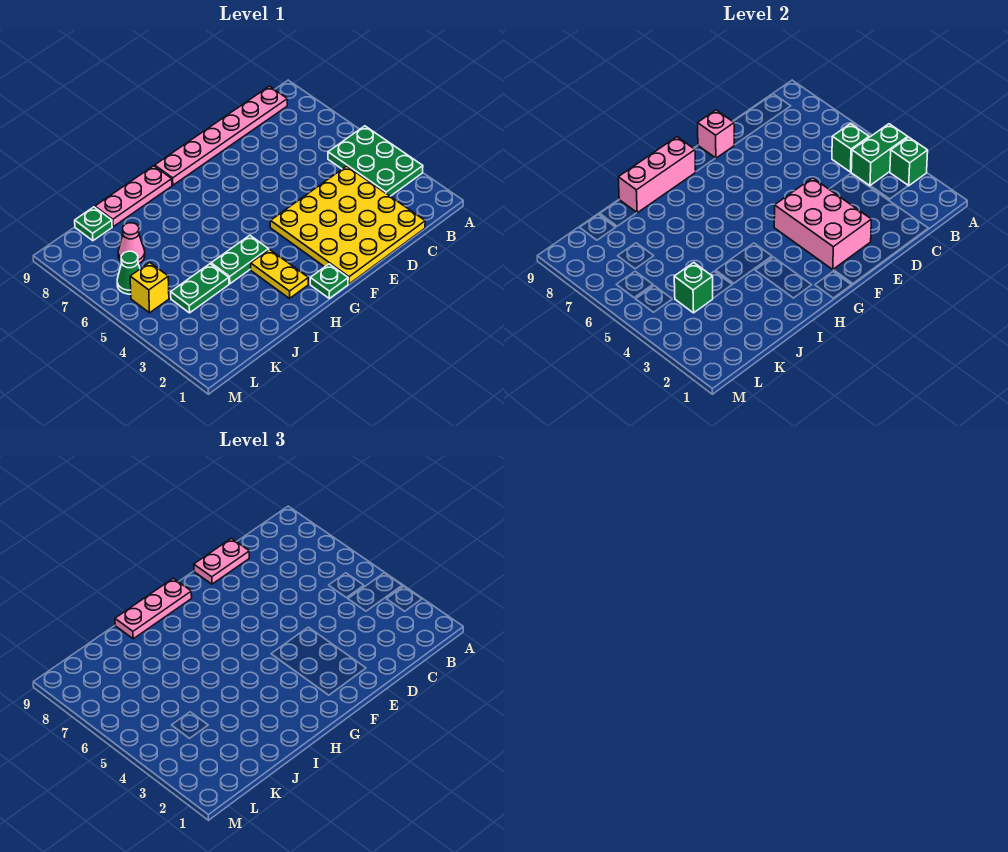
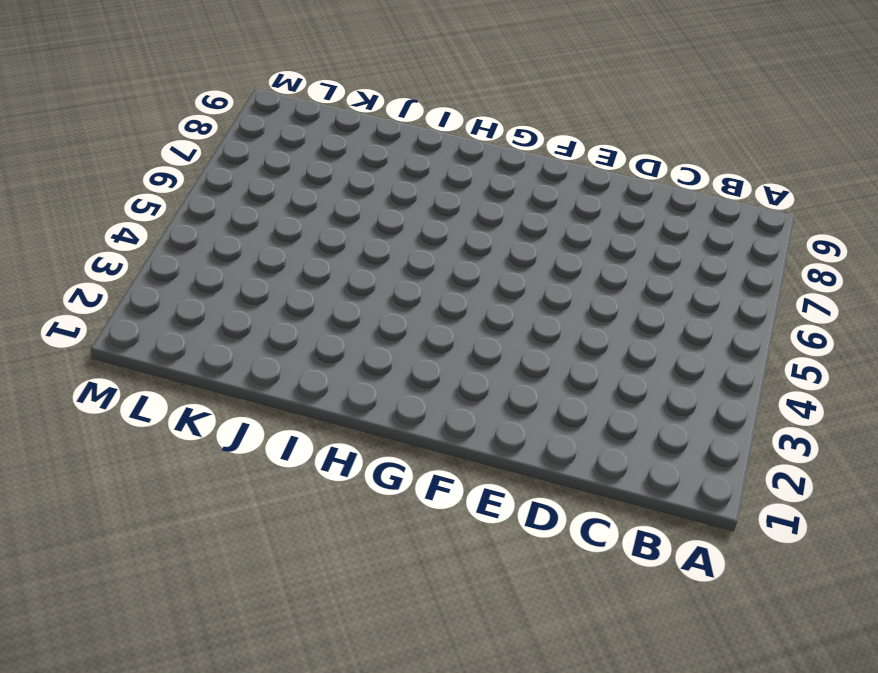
none -> green plate A3:B5 level 1
none -> pink plate B9:G9 level 1
none -> yellow plate C1:F4 level 1

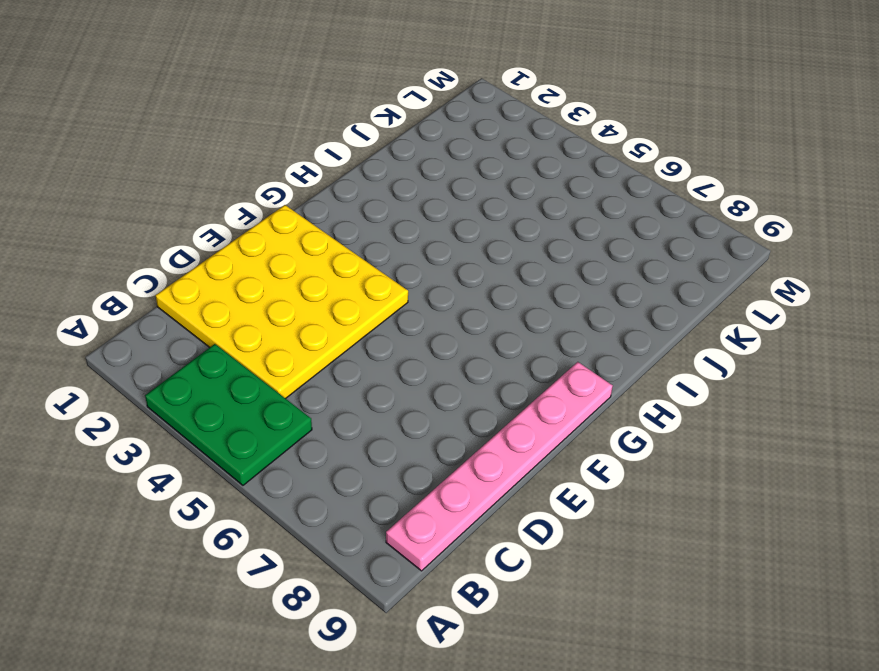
none -> green plate G1 level 1
none -> yellow plate H2:H3 level 1
none -> green plate H4:I4 level 1

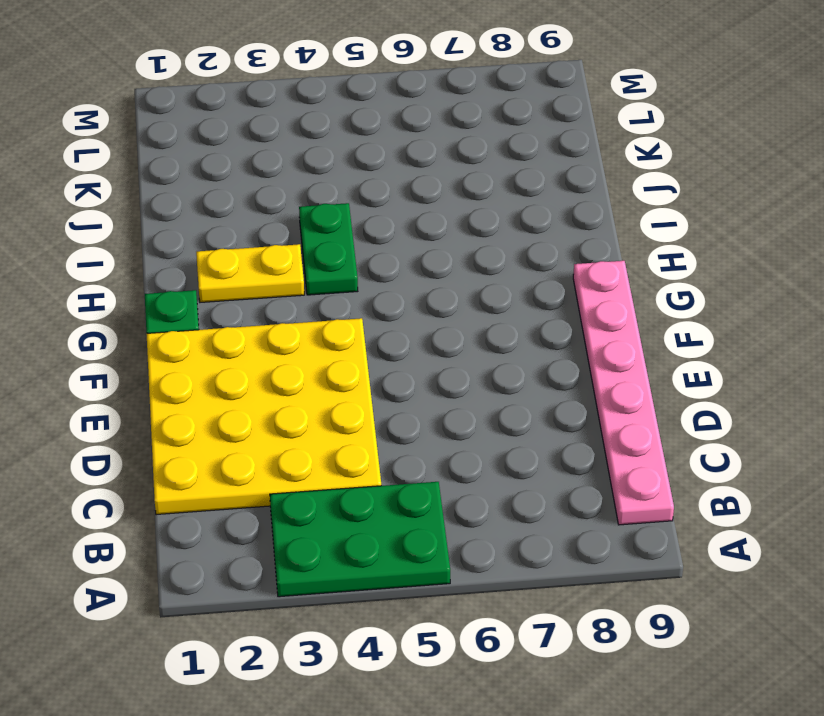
none -> pink plate H9:J9 level 1
none -> green plate J4:K4 level 1
none -> pink cone K7 level 1

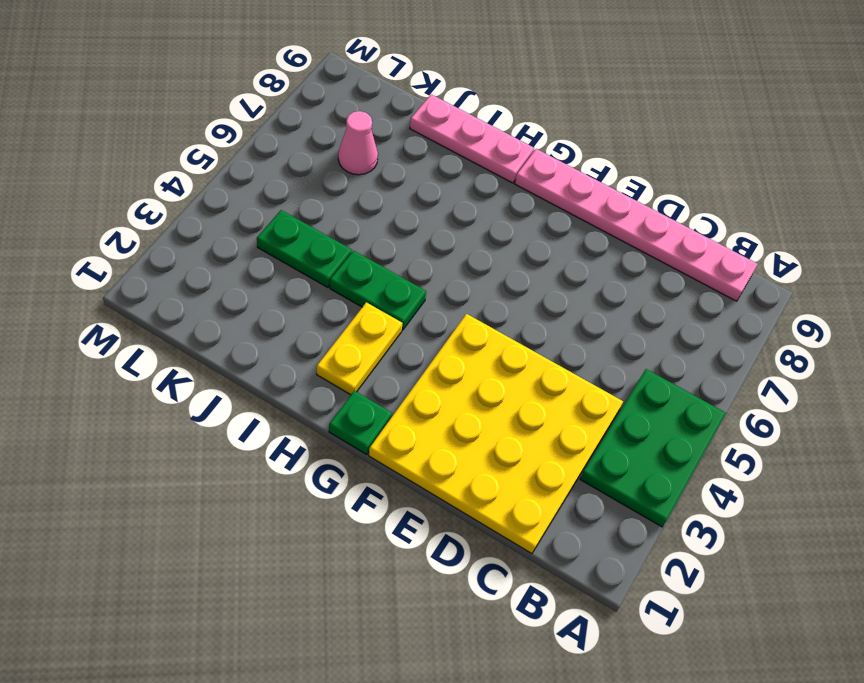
none -> green plate K9 level 1
none -> yellow brick L5 level 1
none -> green cone L6 level 1

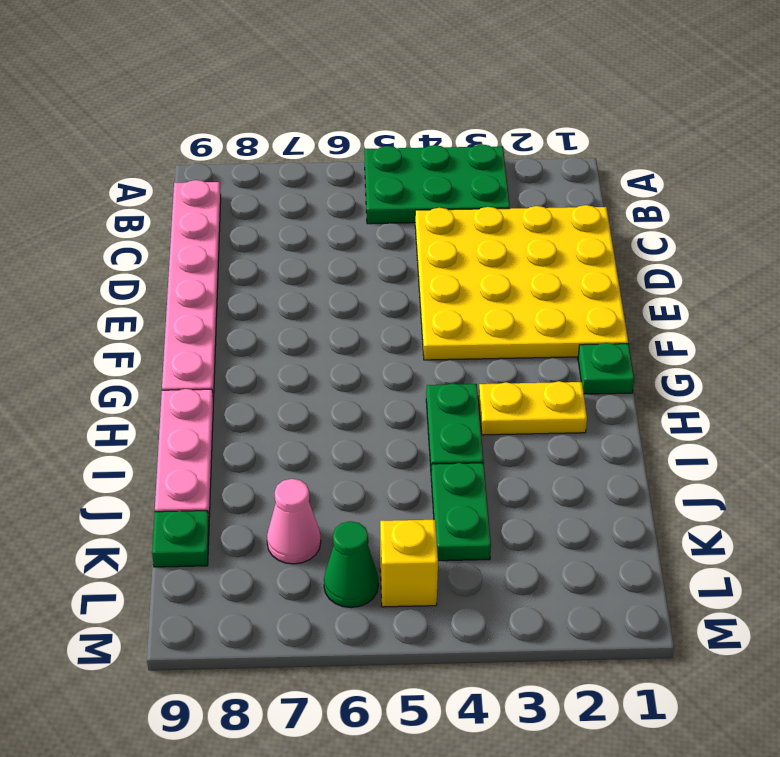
none -> green brick A3 level 2
none -> green brick A4:B4 level 2
none -> green brick B5 level 2

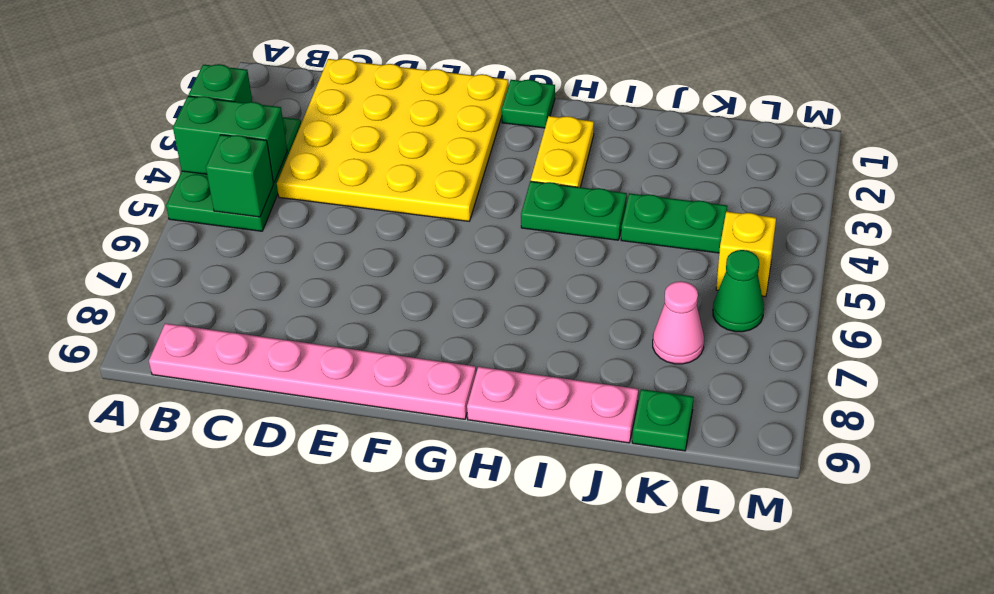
none -> pink brick E2:F4 level 2
none -> pink brick E9 level 2
none -> pink brick G9:I9 level 2

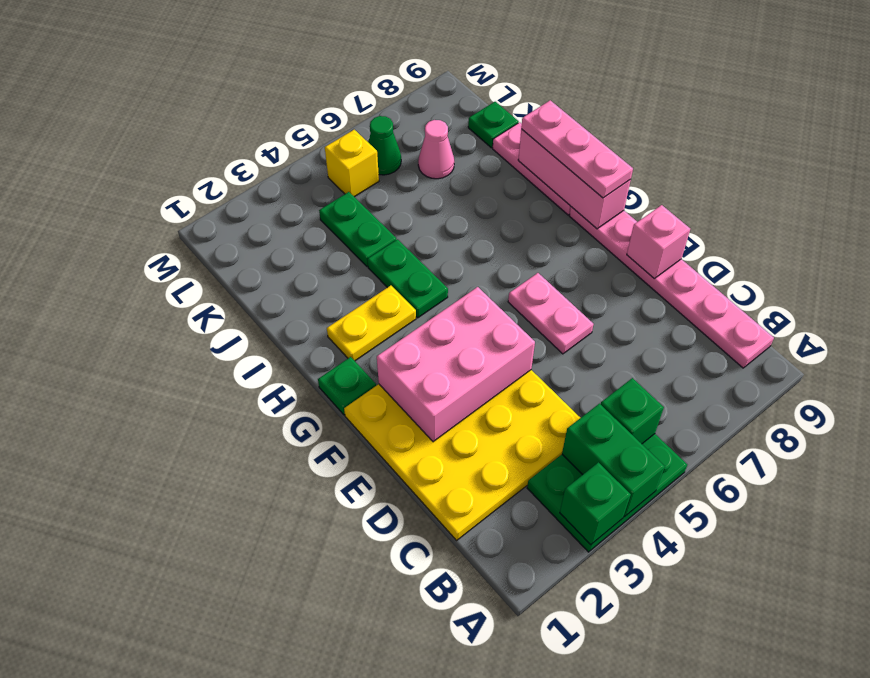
pink plate E6:F6 level 1 -> pink plate D9:E9 level 3
none -> green brick K4 level 2

